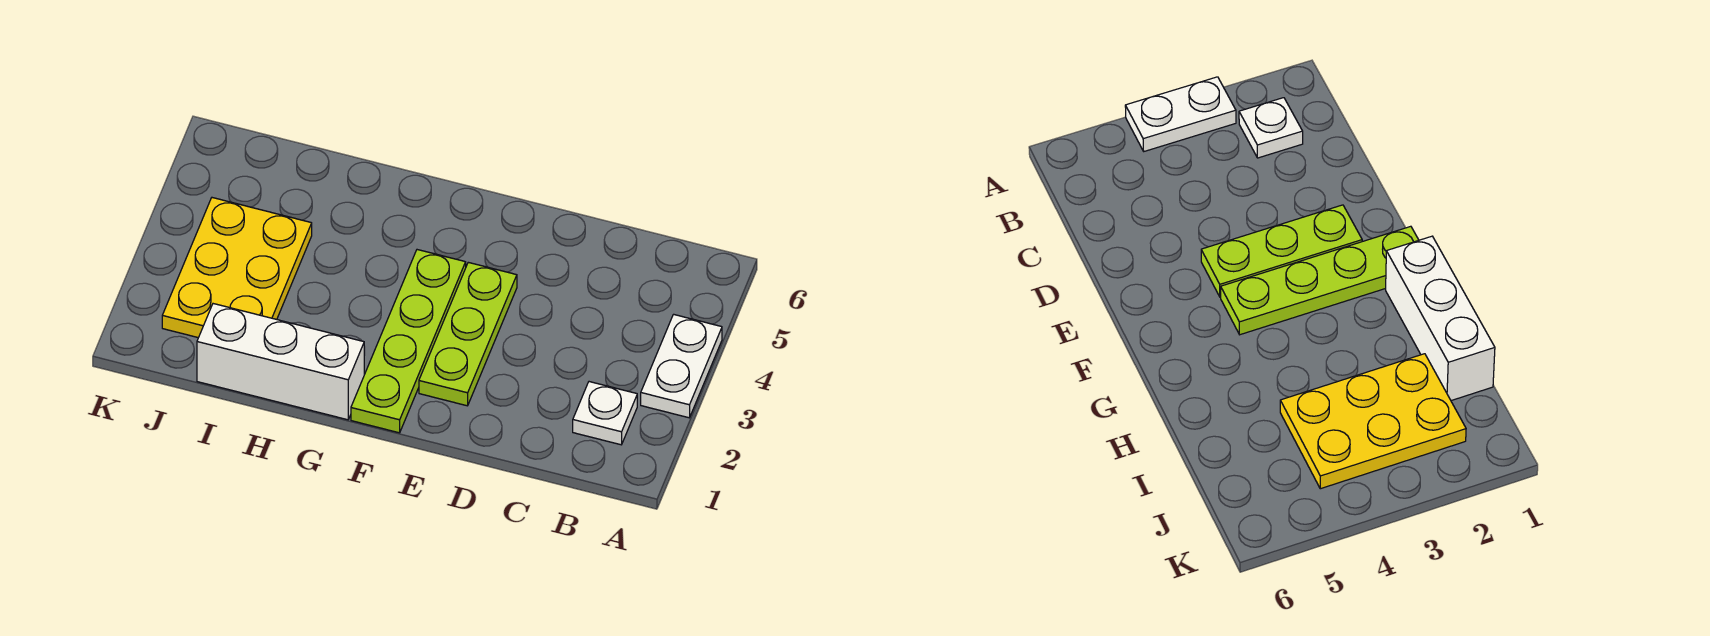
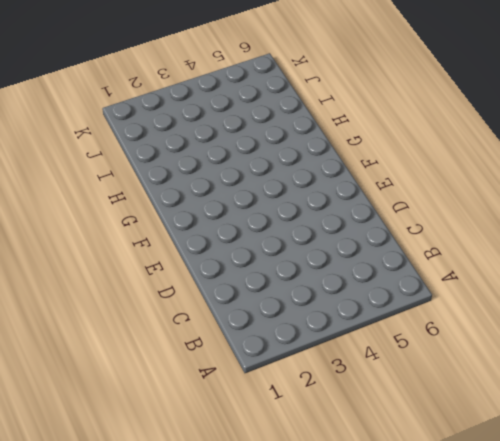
none -> white plate A3:A4 level 1
none -> white plate B2 level 1

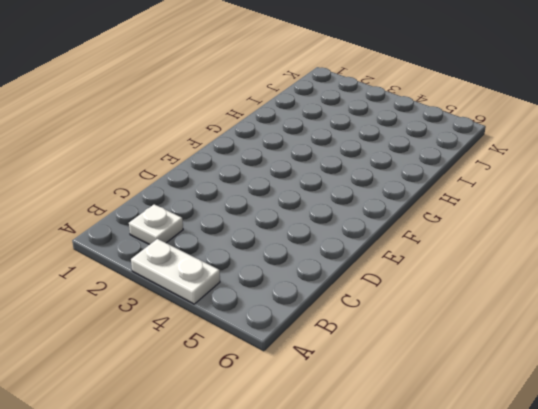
none -> lime plate E2:E4 level 1
none -> lime plate F1:F4 level 1

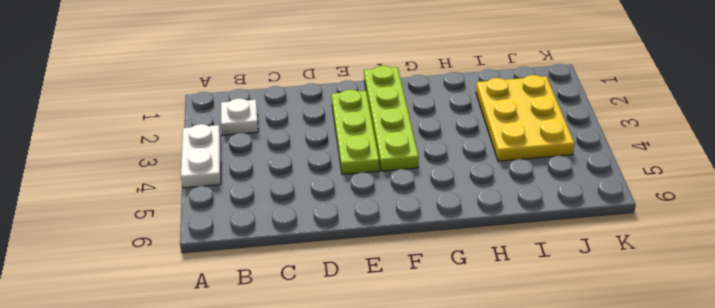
none -> white brick G1:I1 level 1

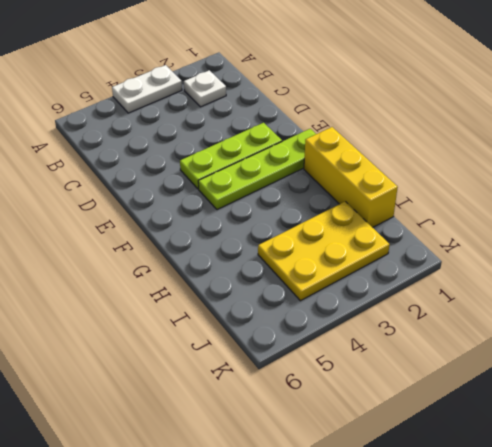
yellow brick G1:I1 level 1 -> white brick G1:I1 level 1

